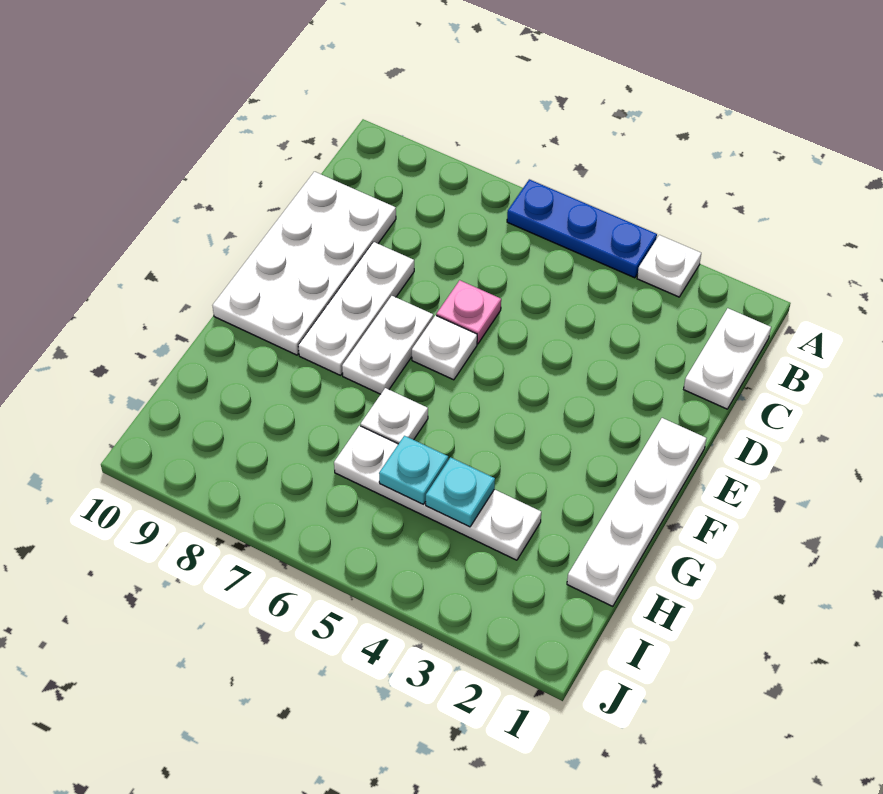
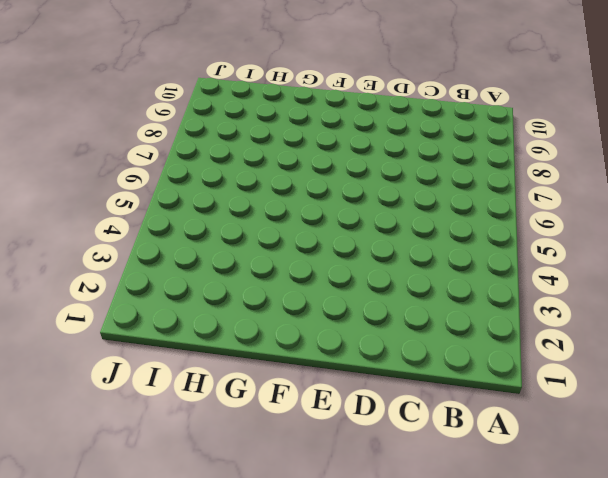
none -> white plate A3 level 1
none -> blue plate A4:A6 level 1
none -> white plate B1:C1 level 1

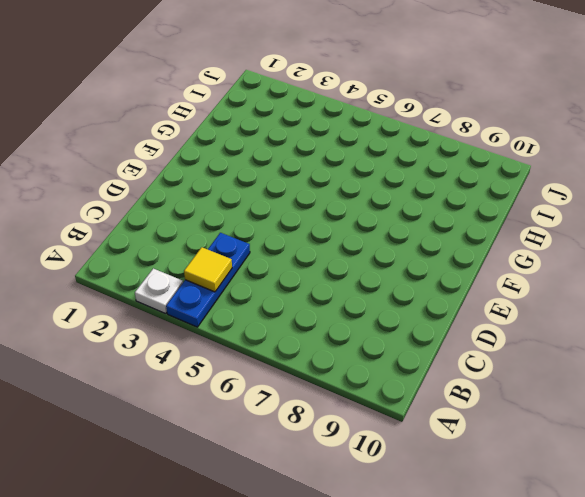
blue plate A4:C4 level 1 -> blue plate A4:A6 level 1
yellow tile B4 level 2 -> none
none -> white plate B1:C1 level 1
none -> white plate C9:F10 level 1
none -> pink plate D6 level 1

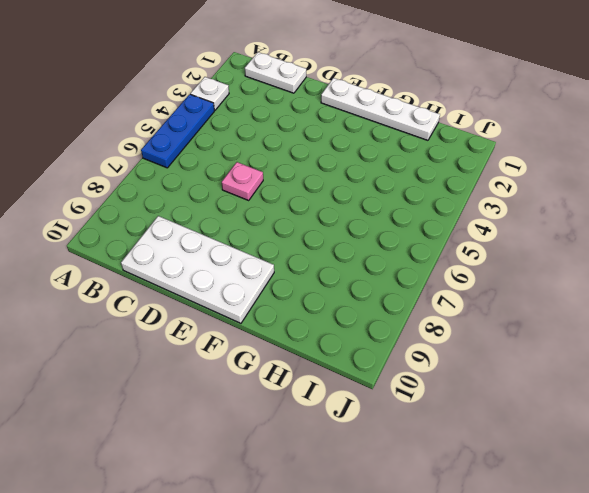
none -> white plate D8:F8 level 1
none -> white plate E6 level 1
none -> white plate E7:F7 level 1

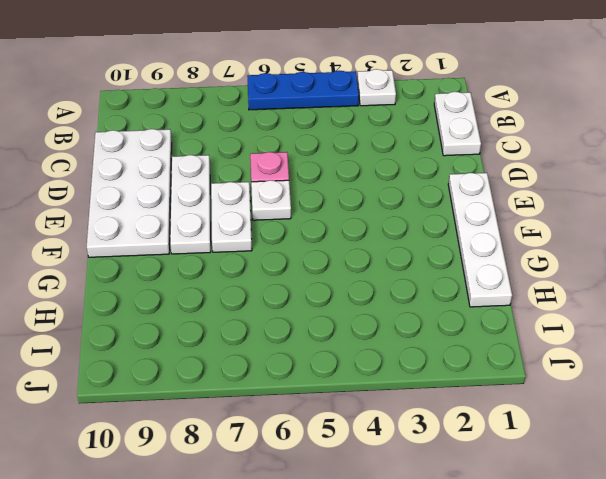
none -> white plate G6 level 1
none -> white plate H3:H6 level 1
none -> cyan plate H4 level 2

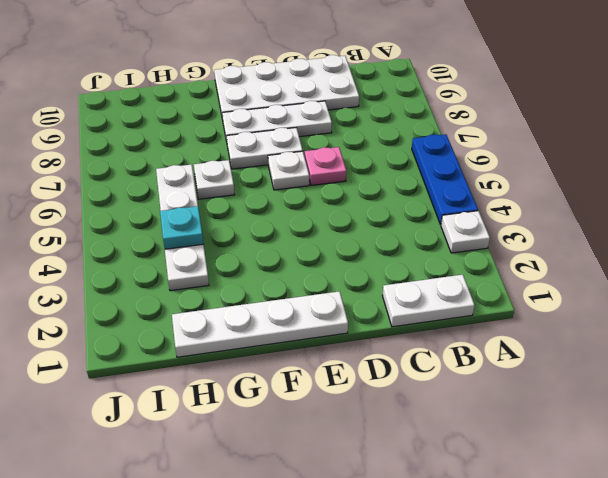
none -> cyan plate H5 level 2

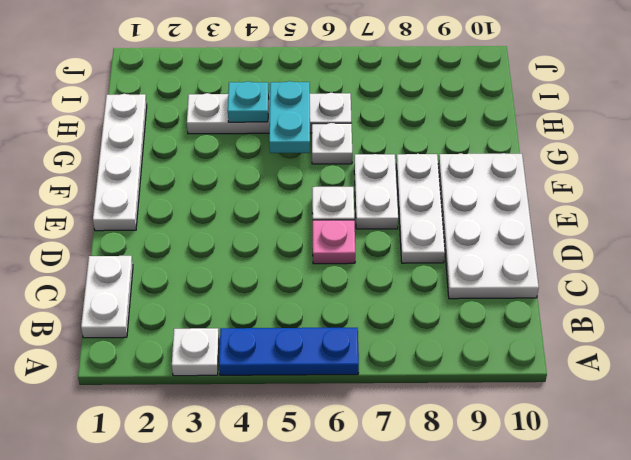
cyan plate G5:H5 level 2 -> cyan plate H5 level 2

